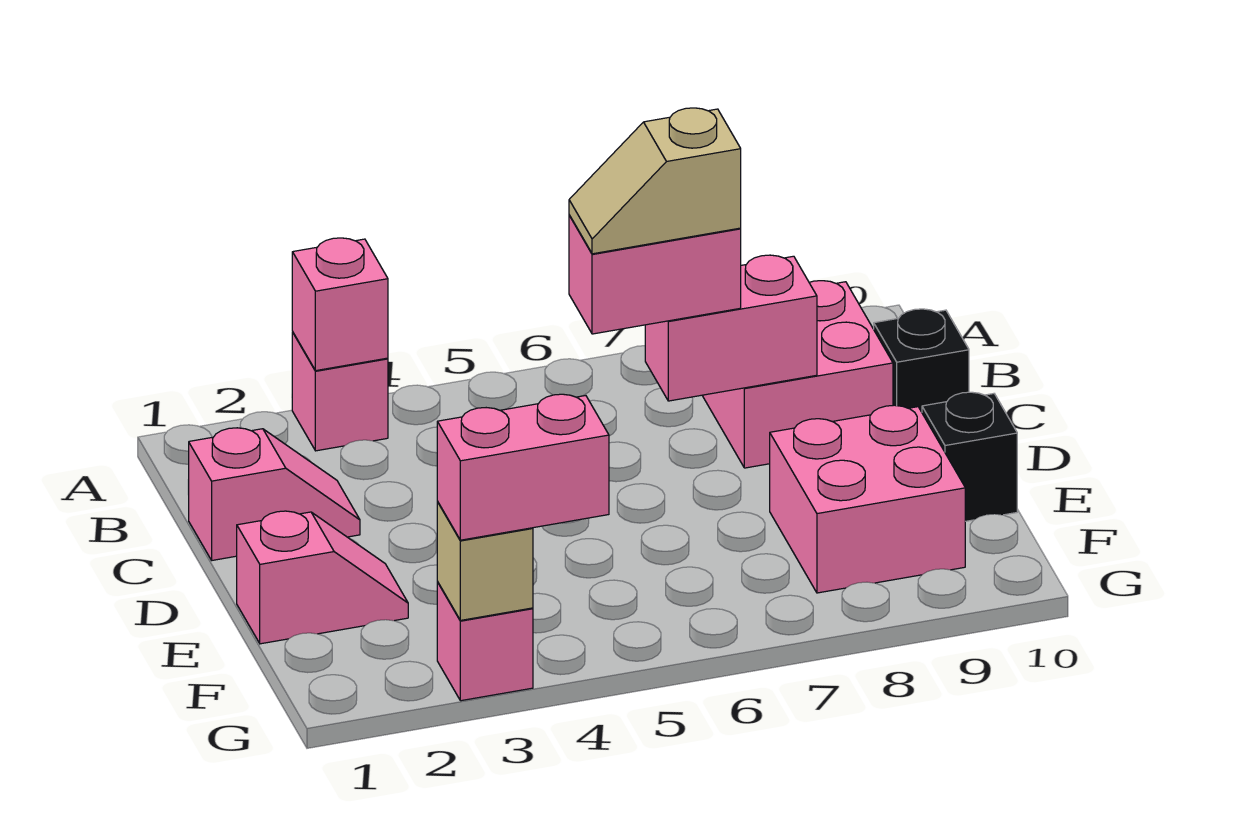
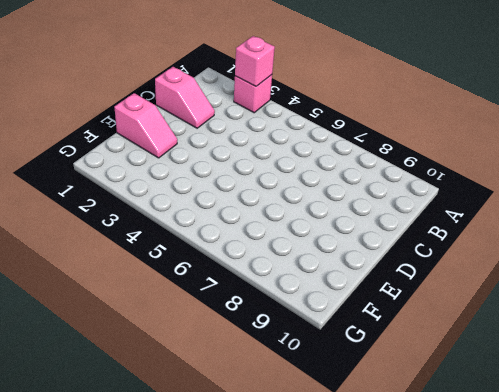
none -> pink brick B8:C9 level 1
none -> black brick C10 level 1
none -> pink brick E8:F9 level 1

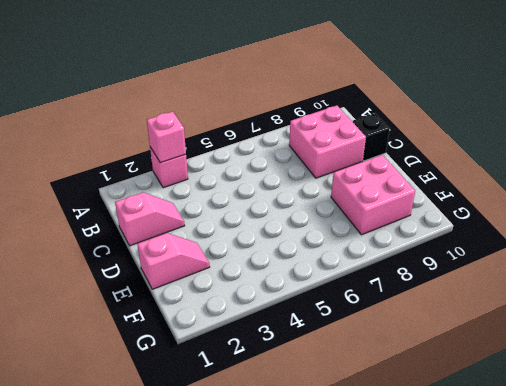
none -> black brick E10 level 1
none -> pink brick G3 level 1
none -> pink brick C7:C8 level 2

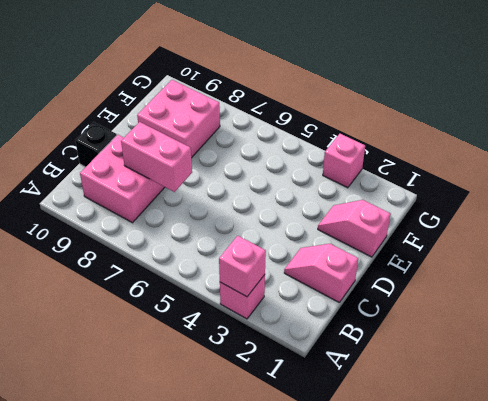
none -> black brick E10 level 1
none -> tan brick G3 level 2
none -> pink brick C6:C7 level 3

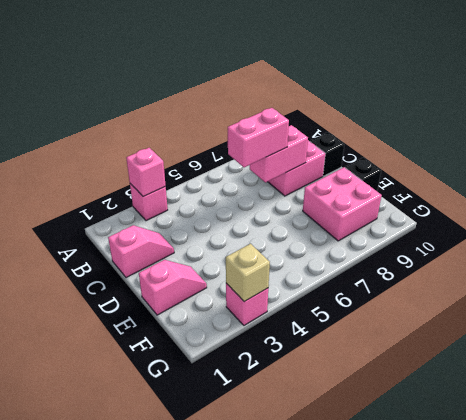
none -> pink brick G3:G4 level 3
none -> tan slope C6:C7 level 4 top 7

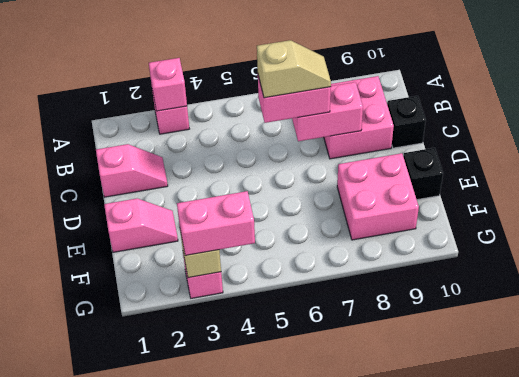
tan slope C6:C7 level 4 top 6 -> tan slope C6:C7 level 4 top 7

